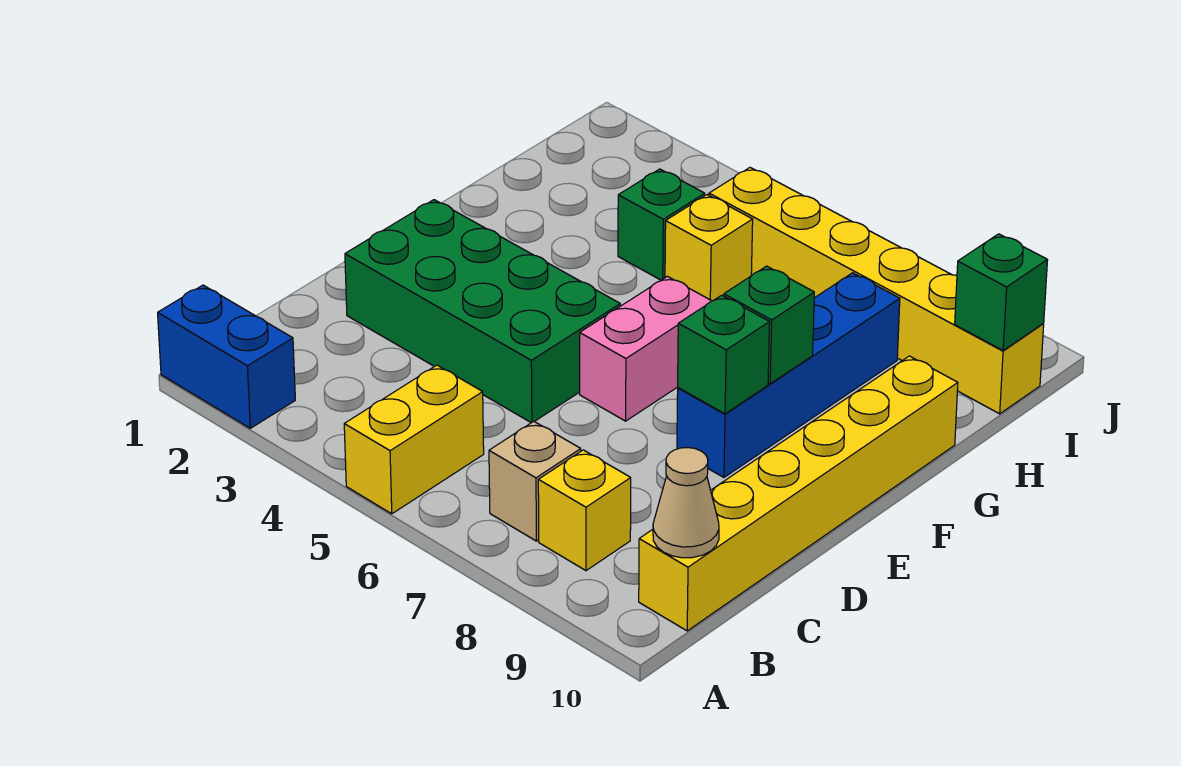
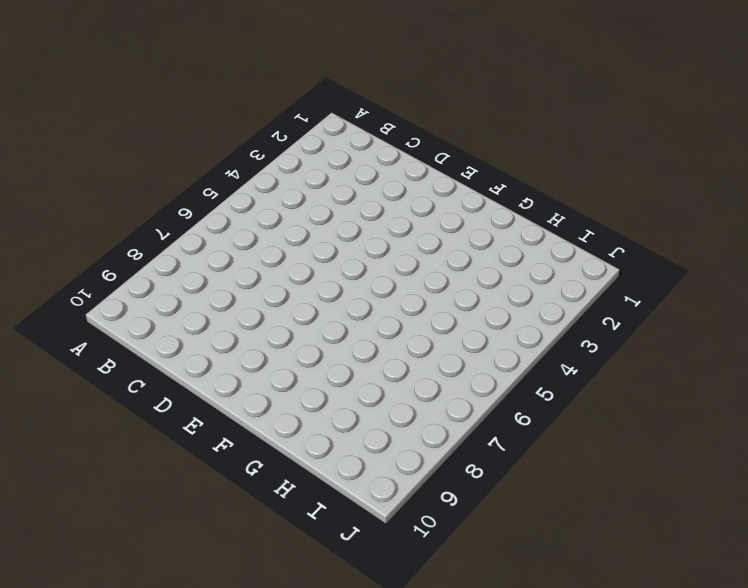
none -> blue brick A1:A2 level 1
none -> yellow brick A5:B5 level 1
none -> tan brick B7 level 1

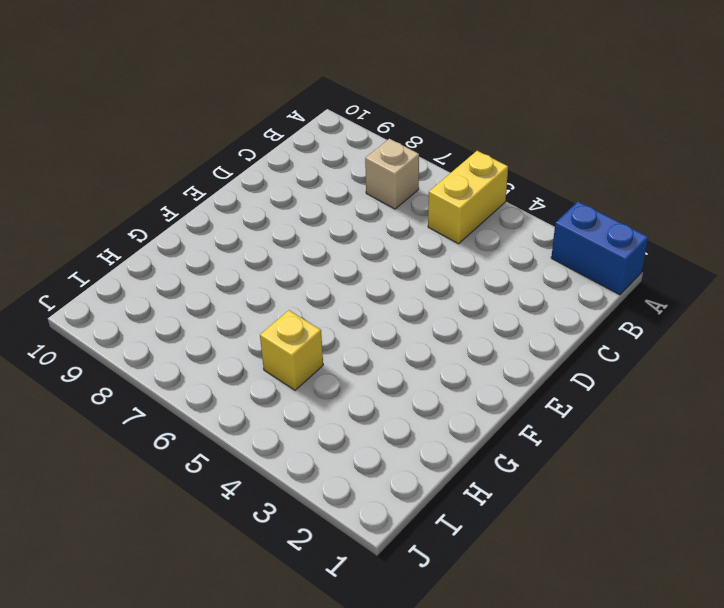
none -> yellow brick B8 level 1
none -> yellow brick B10:G10 level 1
none -> green brick D2:E5 level 1

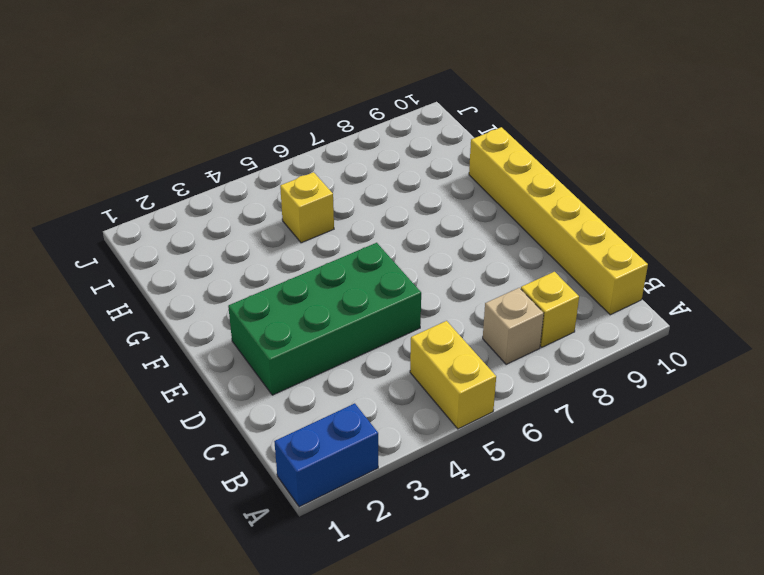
none -> pink brick E6:F6 level 1
none -> blue brick E8:H8 level 1
none -> green brick H4 level 1

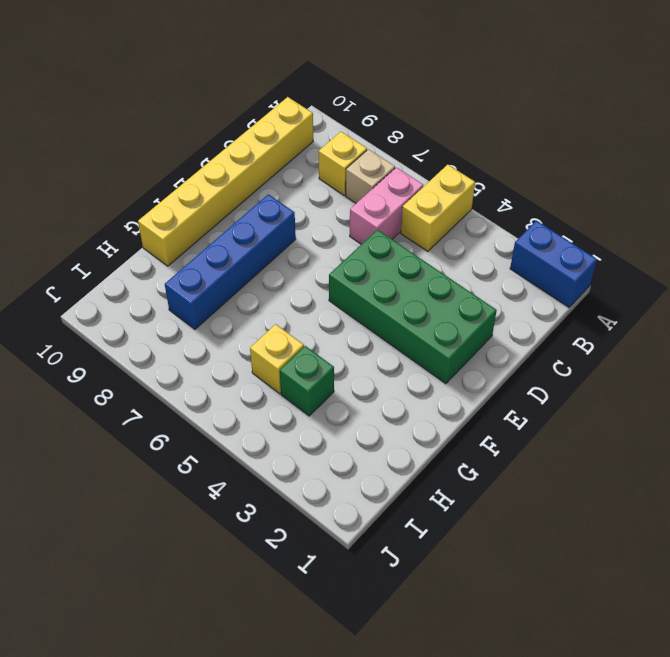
pink brick B6:C6 level 1 -> pink brick E6:F6 level 1
none -> yellow brick I5:I10 level 1
none -> tan cone B10 level 2
none -> green brick E8 level 2

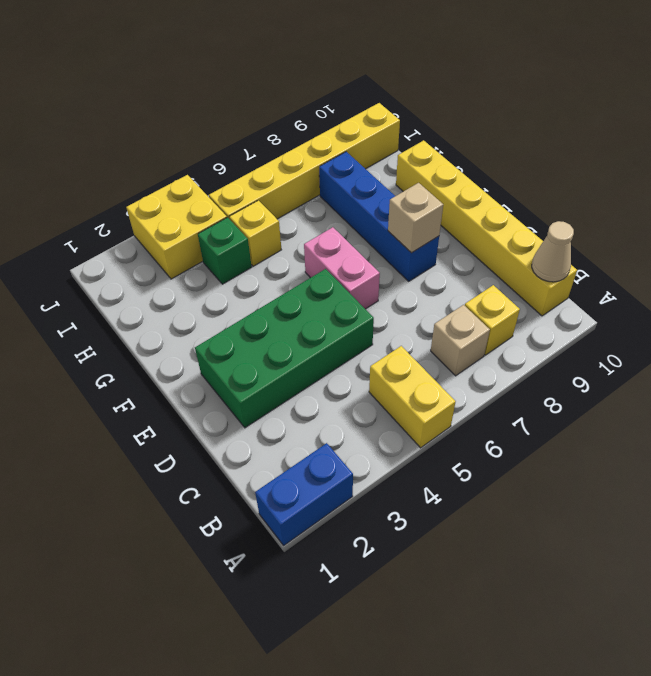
tan brick E8 level 2 -> green brick E8 level 2
yellow brick I3:J4 level 1 -> none
none -> green brick F8 level 2
none -> green brick I10 level 2

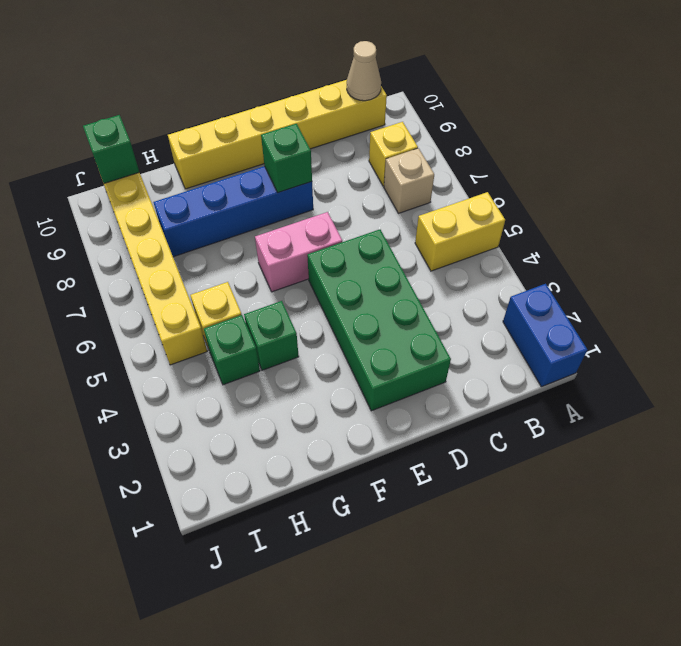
green brick G4 level 1 -> green brick F8 level 2

